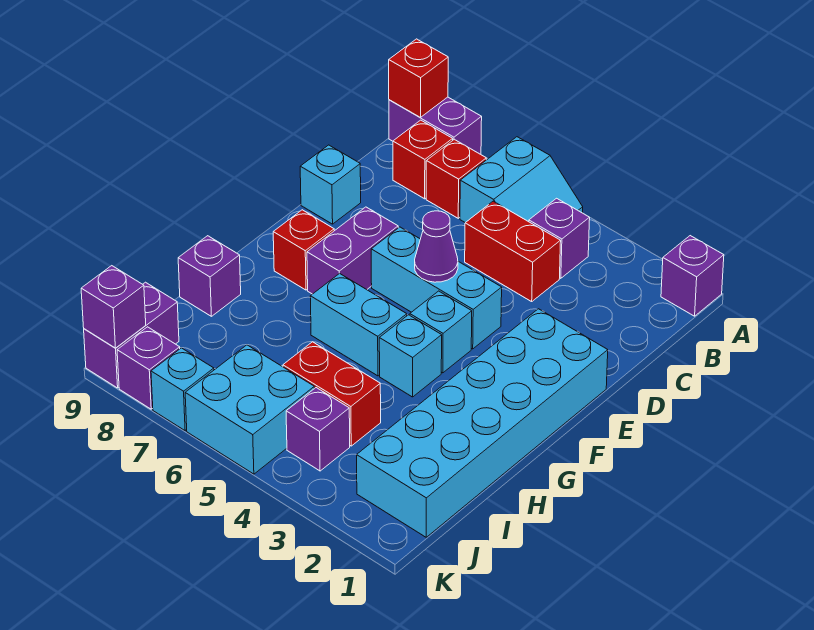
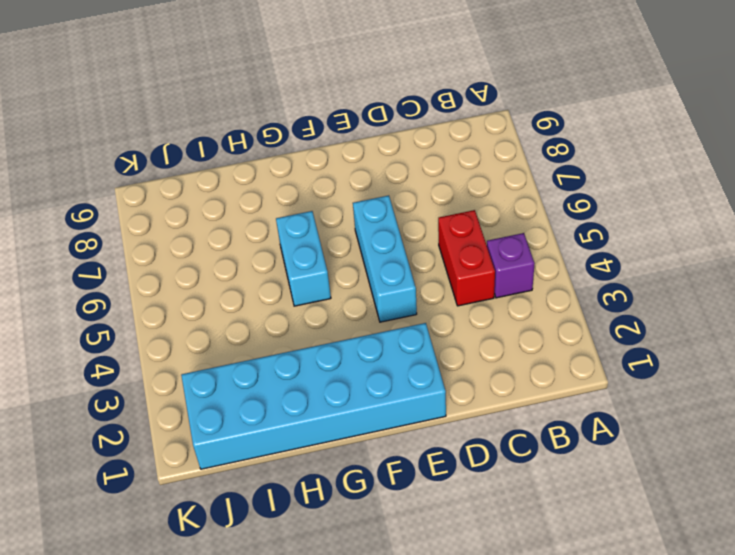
none -> purple brick A1 level 1
none -> cyan slope A5:B6 level 1 top 6
none -> purple brick A8:A9 level 1

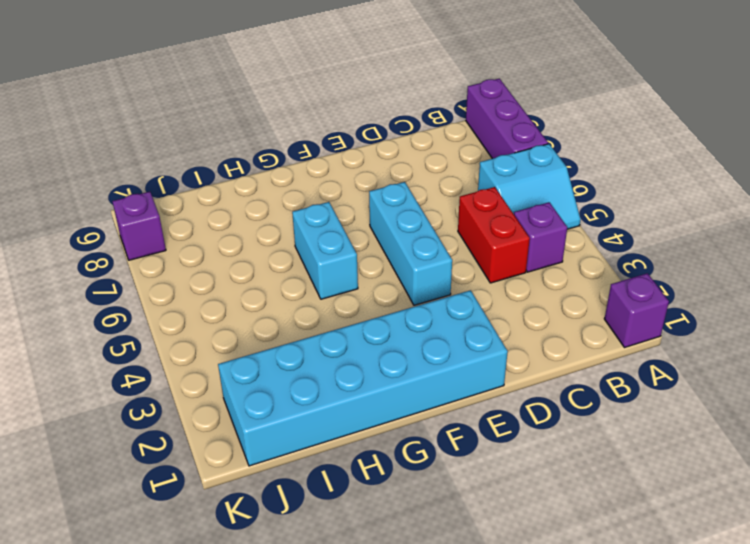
purple brick A7:A9 level 1 -> purple brick A8:A9 level 1
none -> red brick B7 level 1
none -> red brick B8 level 1
none -> cyan brick D9 level 1

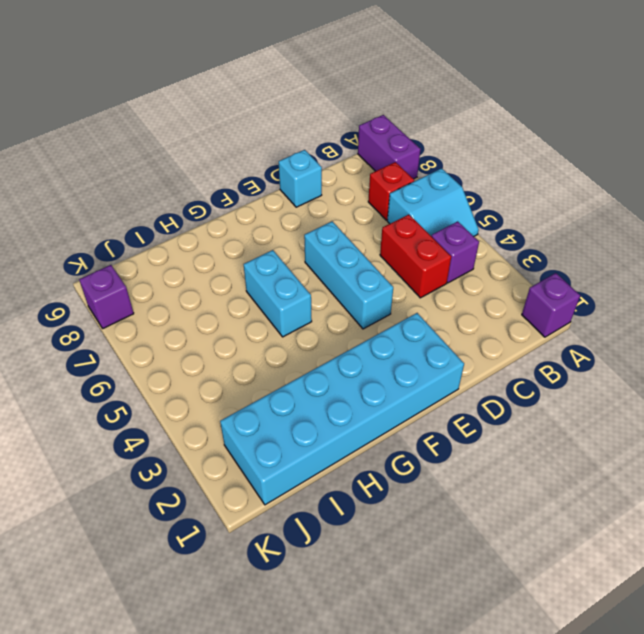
none -> red brick B8 level 1
none -> purple brick E7:F7 level 1
none -> cyan brick F4 level 1

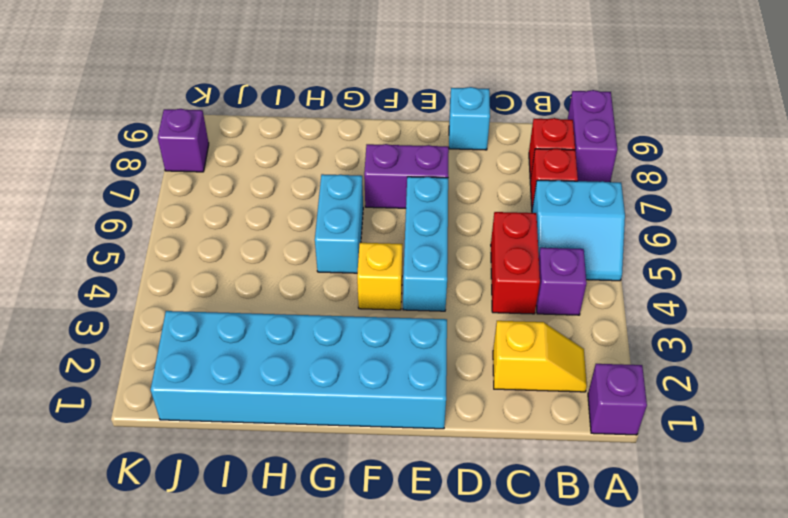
yellow slope B2:C2 level 1 top C -> none
yellow brick F4 level 1 -> cyan brick F4 level 1
none -> red brick F8 level 1
none -> cyan brick G4 level 1
none -> purple brick H9 level 1

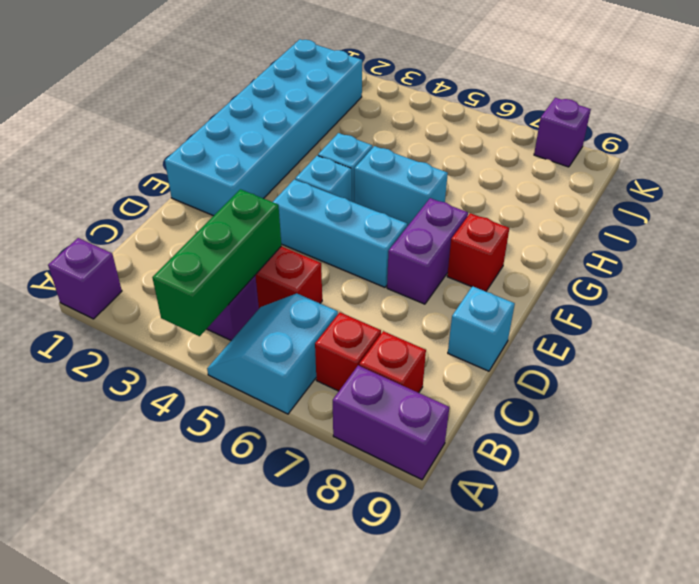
green brick A4:C4 level 2 -> none
none -> purple brick H9 level 1
none -> red brick I4:I5 level 1
none -> purple brick J4 level 1

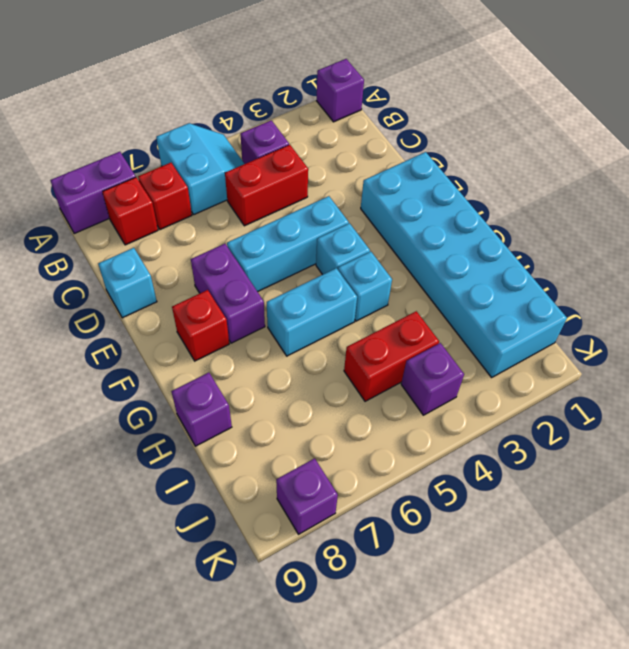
none -> cyan brick J5:K6 level 1
none -> purple brick J9:K9 level 1
none -> cyan brick K7 level 1

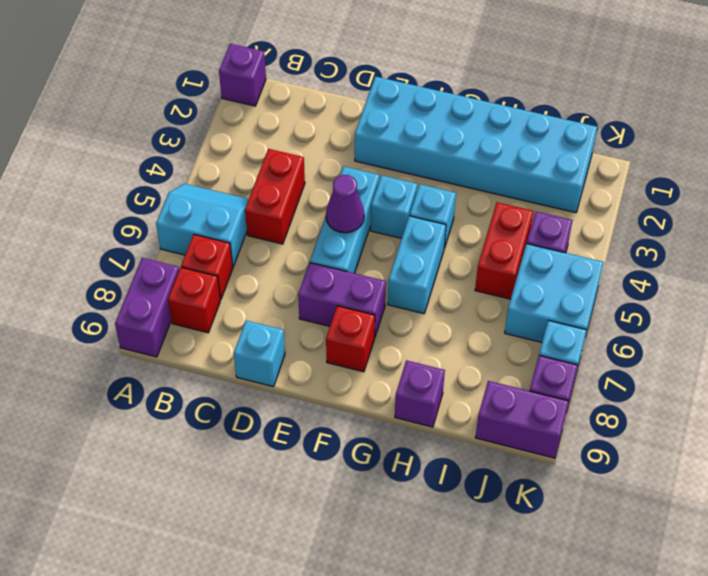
none -> purple brick B4 level 1
none -> red brick A9 level 2
none -> purple brick K9 level 2

